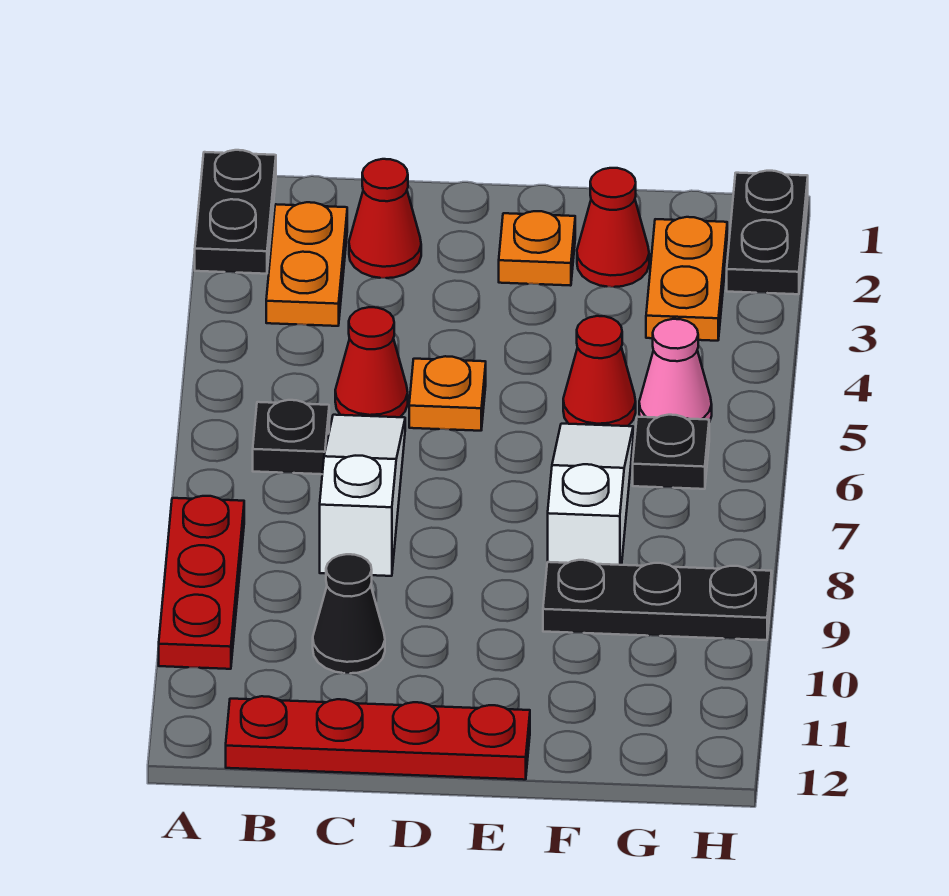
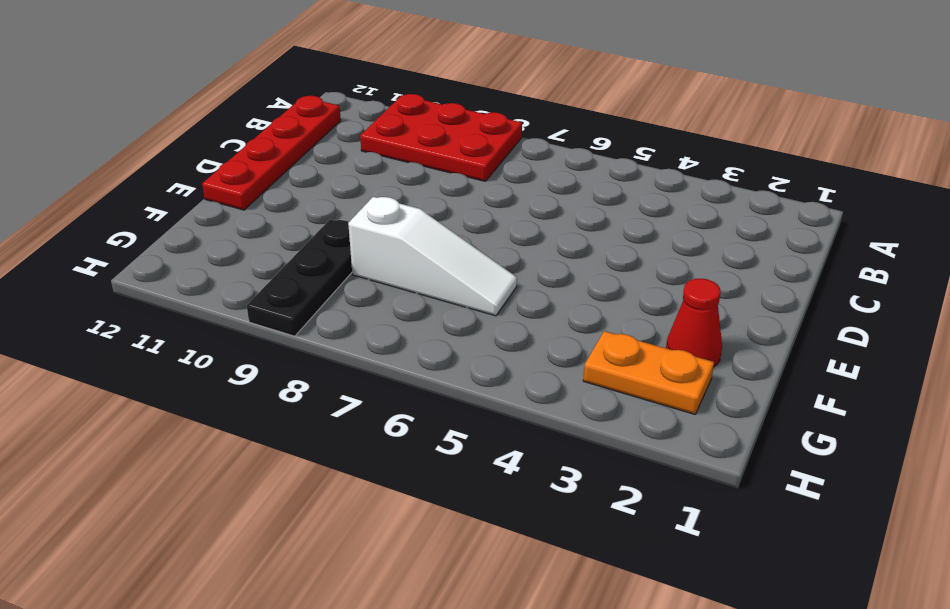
red plate A8:B10 level 1 -> red plate A8:A10 level 1
none -> black plate A1:A2 level 1
none -> orange plate B2:B3 level 1
none -> black plate B6 level 1

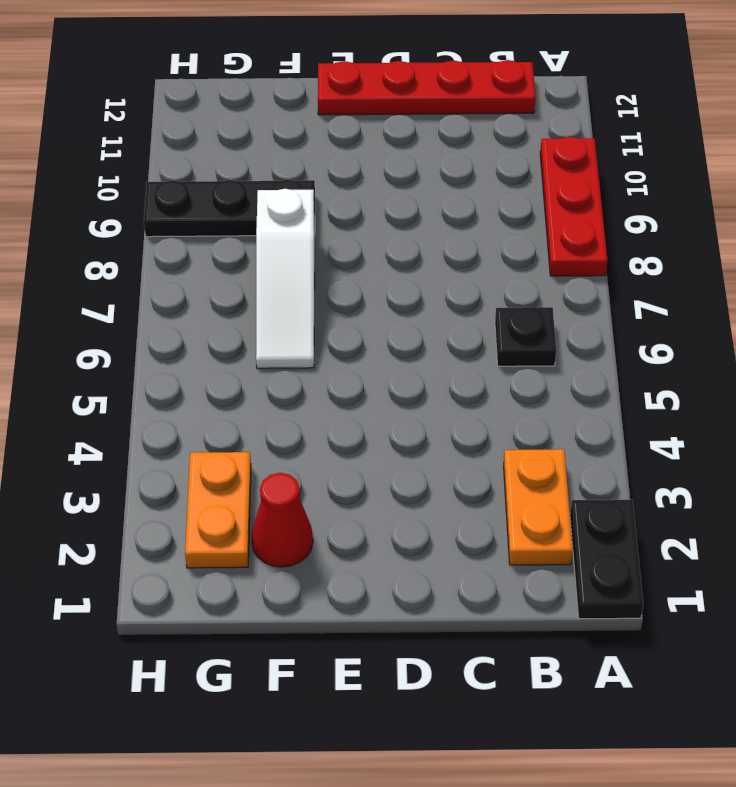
none -> red cone C2 level 1
none -> red cone C5 level 1
none -> white slope C6:C8 level 1 top 8

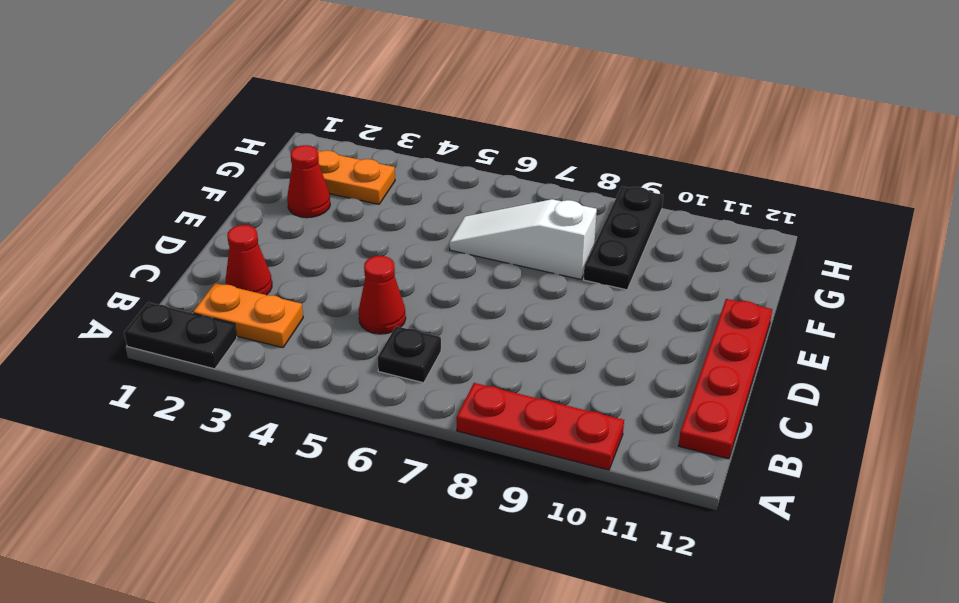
none -> white slope C6:C8 level 1 top 8
none -> black cone C10 level 1
none -> orange plate D5 level 1

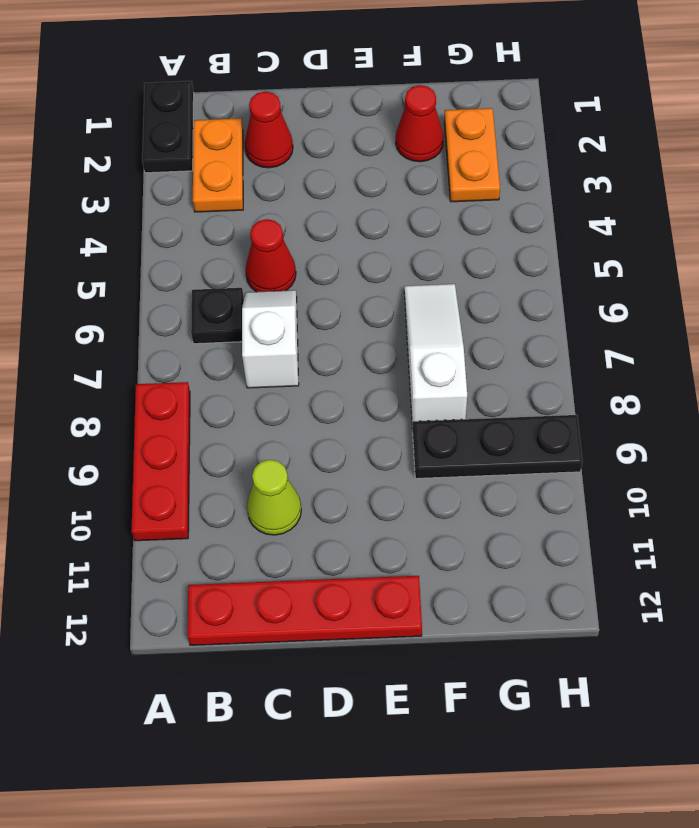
white slope C6:C7 level 1 top 7 -> white slope C6:C8 level 1 top 8
lime cone C10 level 1 -> black cone C10 level 1
none -> orange plate D5 level 1
none -> orange plate E2 level 1
none -> red cone F5 level 1

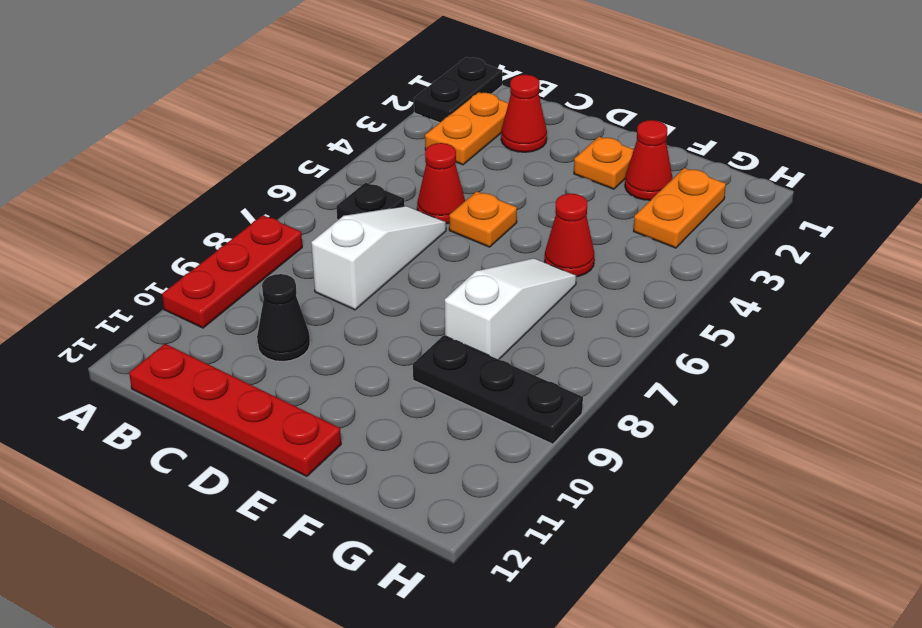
none -> pink cone G5 level 1
none -> black plate G6 level 1
none -> black plate H1:H2 level 1

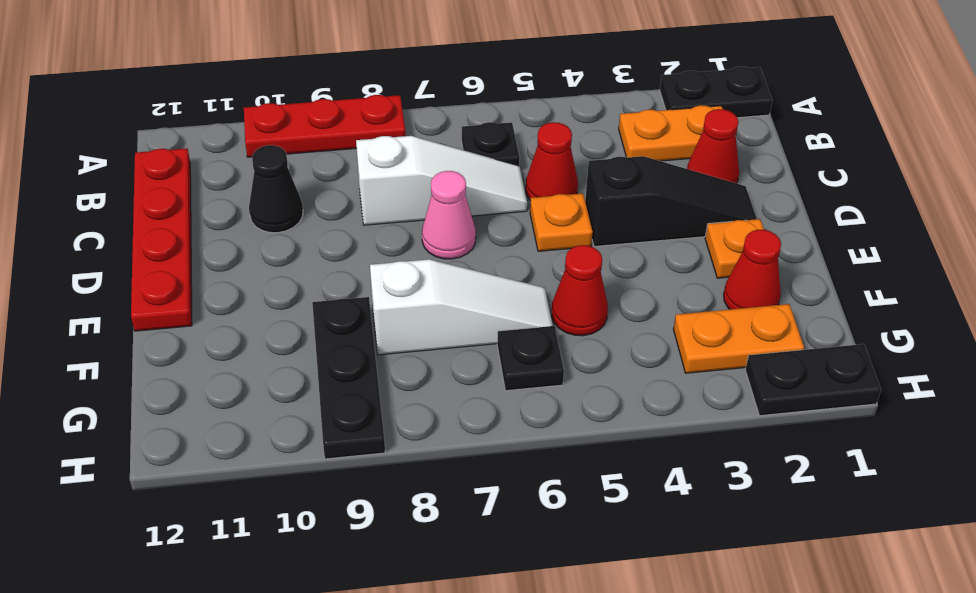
black slope D2:D4 level 1 top 4 -> none
pink cone D7 level 1 -> pink cone G5 level 1

